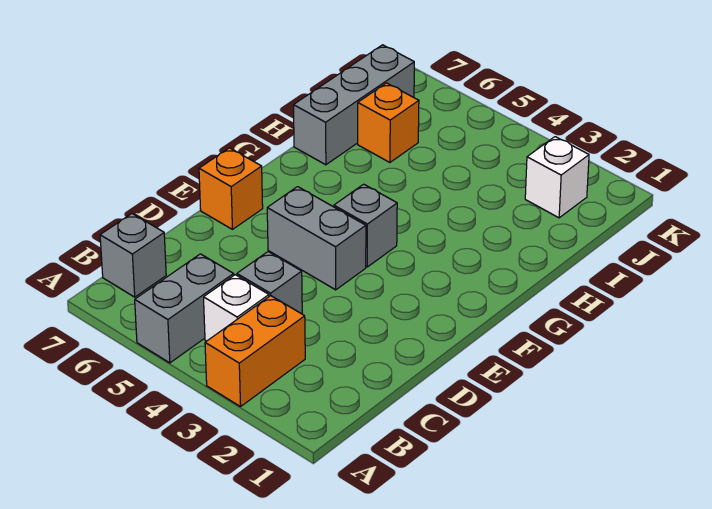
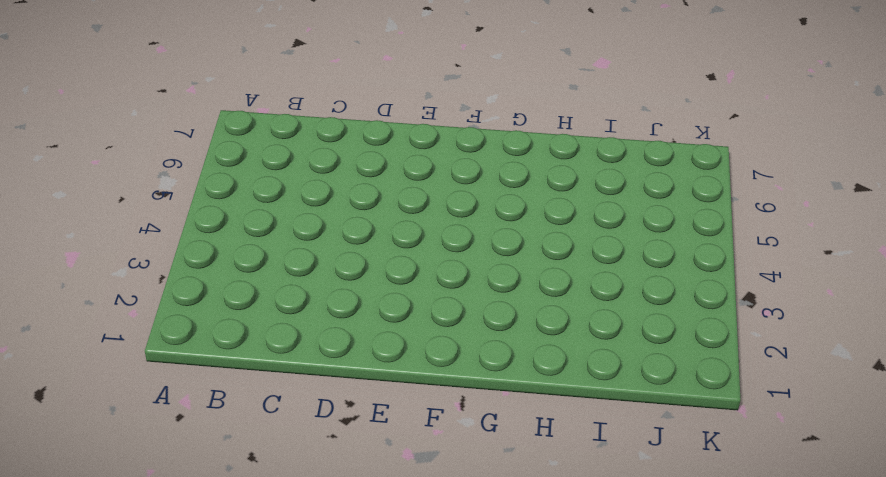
none -> orange brick A3:B3 level 1
none -> grey brick A5:B5 level 1

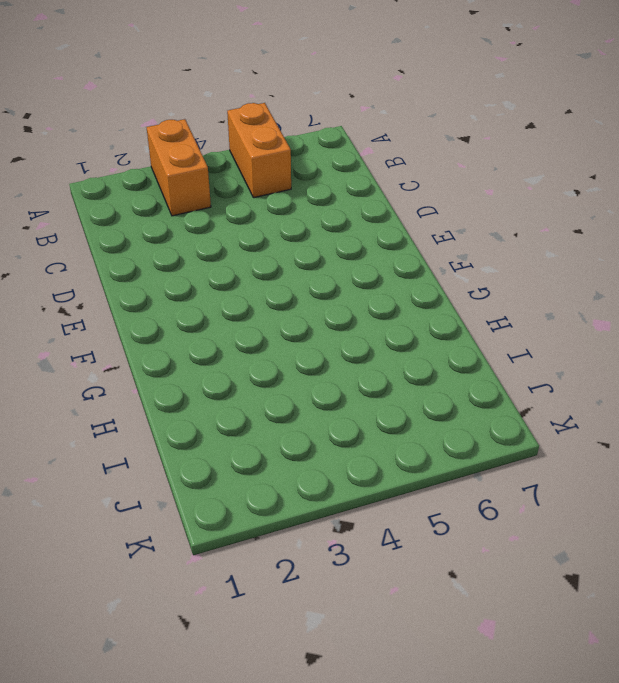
orange brick A5:B5 level 1 -> grey brick A5:B5 level 1
none -> white brick B4 level 1
none -> grey brick B7 level 1

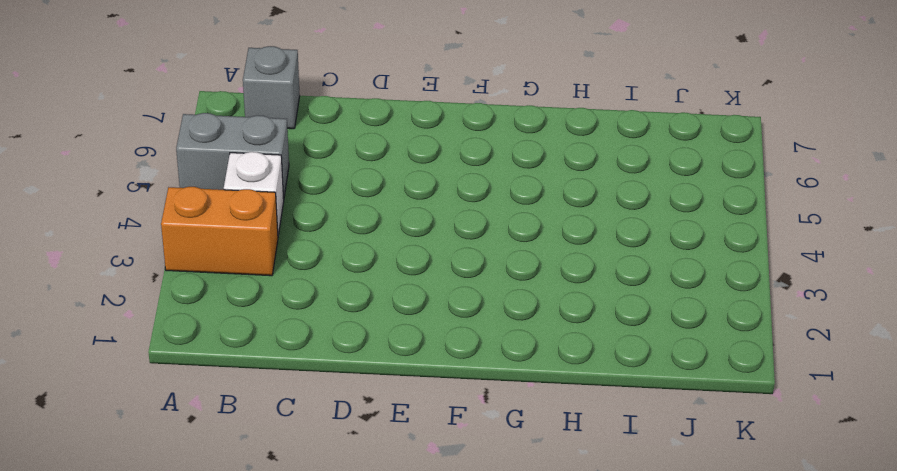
none -> grey brick C4 level 1
none -> grey brick E4:E5 level 1

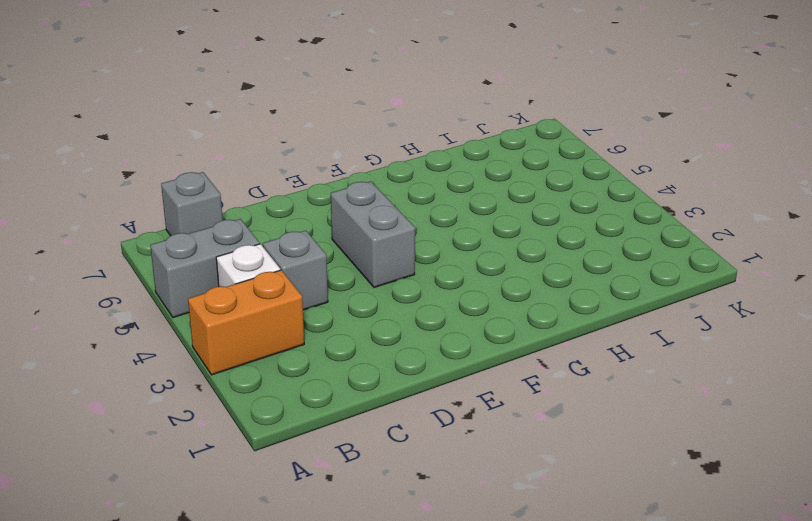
none -> orange brick E7 level 1
none -> grey brick F4 level 1

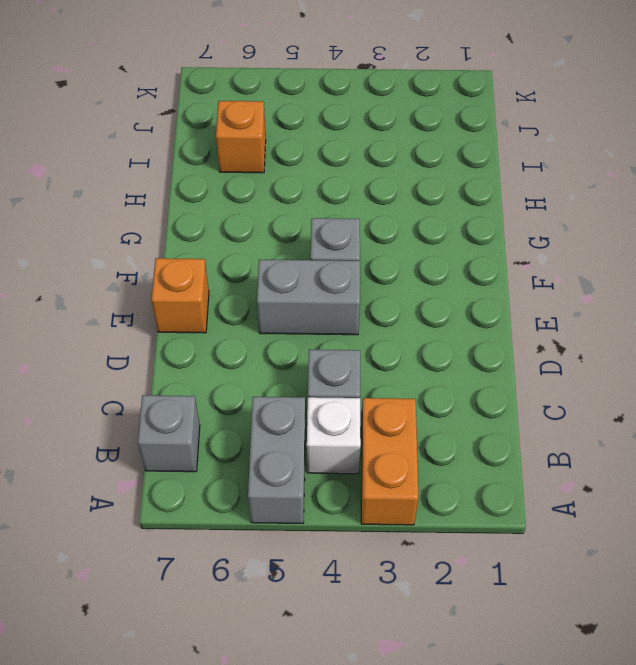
none -> grey brick H7:J7 level 1
none -> white brick J2 level 1

